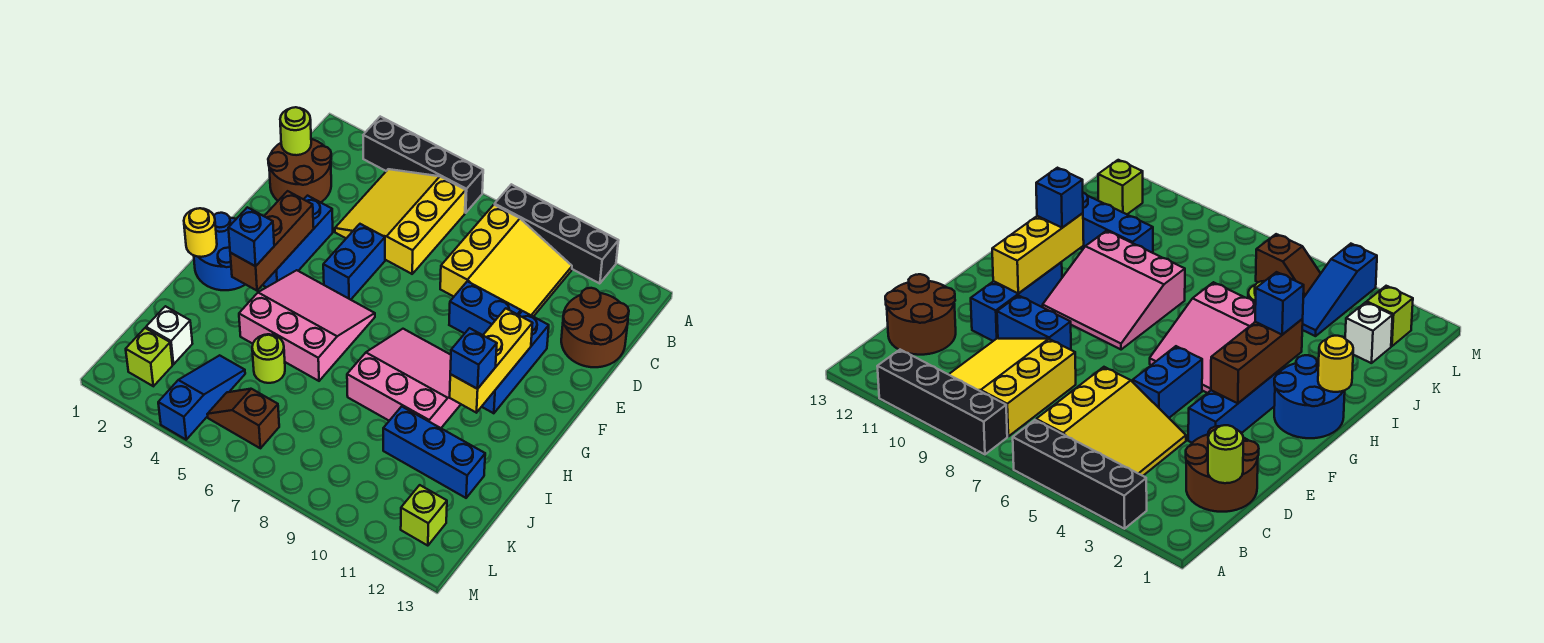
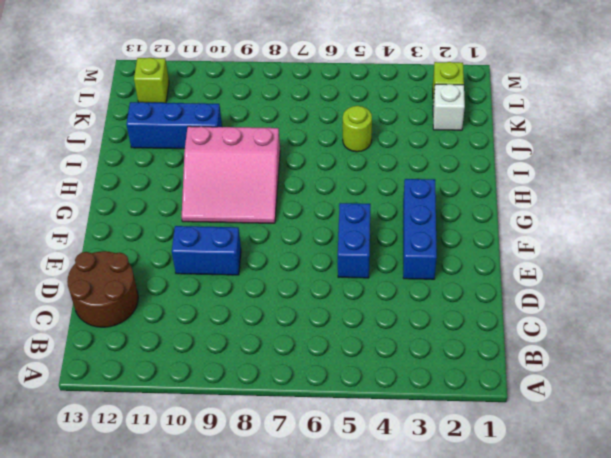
none -> black brick A3:A6 level 1
none -> black brick A8:A11 level 1
none -> yellow slope B4:D6 level 1 top 6

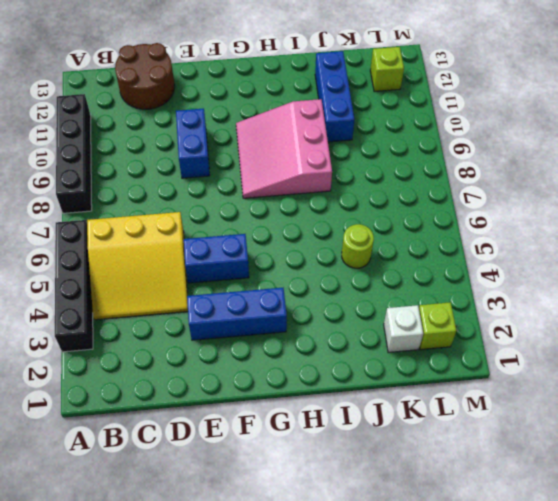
none -> yellow slope B8:D10 level 1 top 8
none -> brown round brick C1:D2 level 1
none -> blue brick E11:G11 level 1

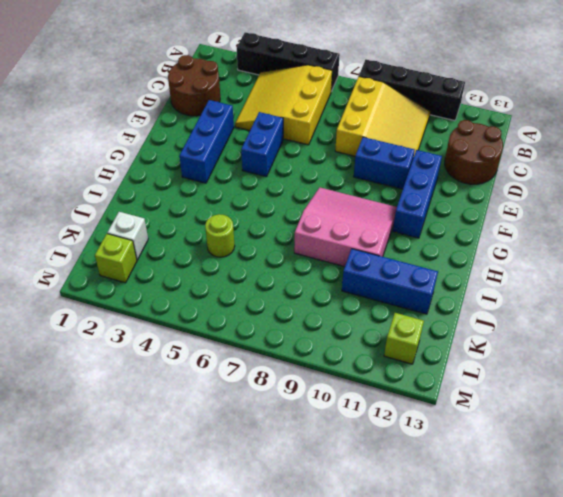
none -> blue round brick G1:H2 level 1
none -> pink slope G4:I6 level 1 top I
none -> blue slope K4:M4 level 1 top M

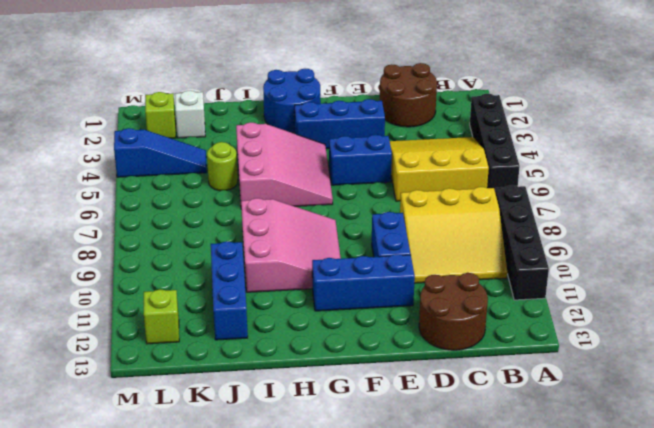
none -> brown slope L5:L6 level 1 top 6
none -> lime round brick C1 level 2
none -> brown brick F3:H3 level 2

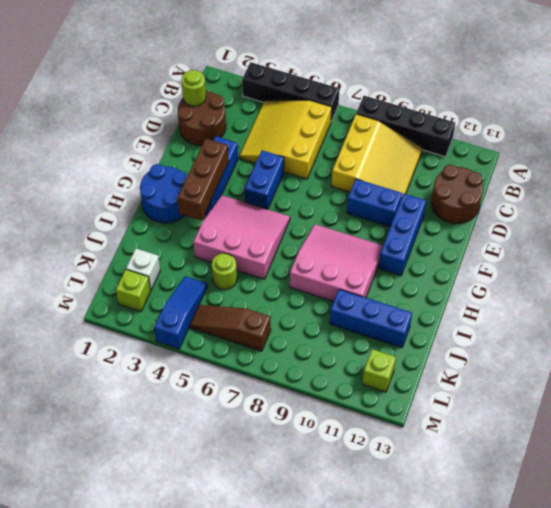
brown slope L5:L7 level 1 top 7 -> brown slope L5:L6 level 1 top 6
none -> yellow brick F11:H11 level 2
none -> yellow round brick H1 level 2
none -> blue brick H3 level 3

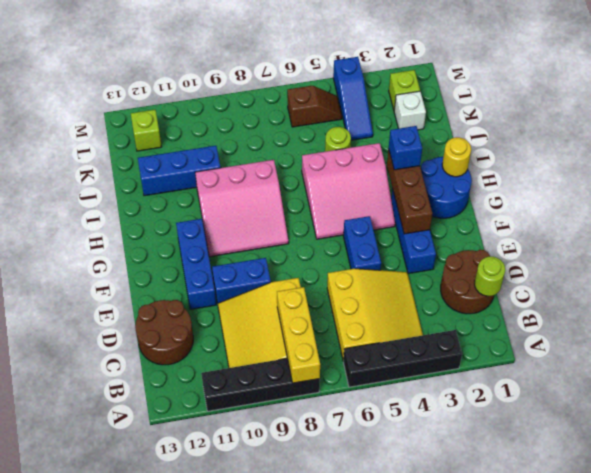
yellow brick A8:C8 level 2 -> yellow brick F11:H11 level 2
none -> blue brick H11 level 3

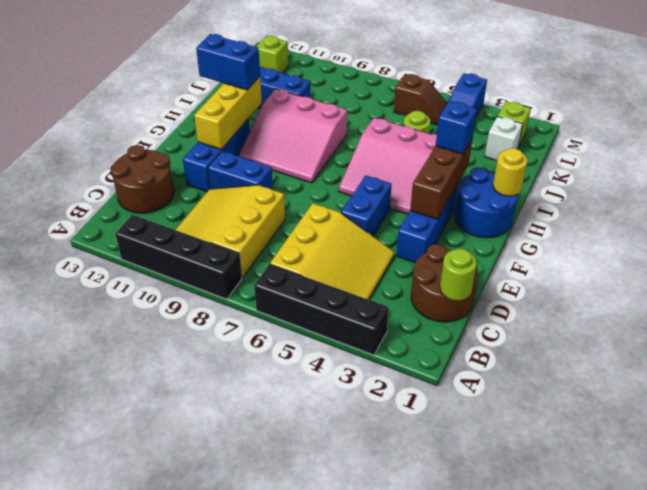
blue brick H11:H12 level 3 -> blue brick H11 level 3

